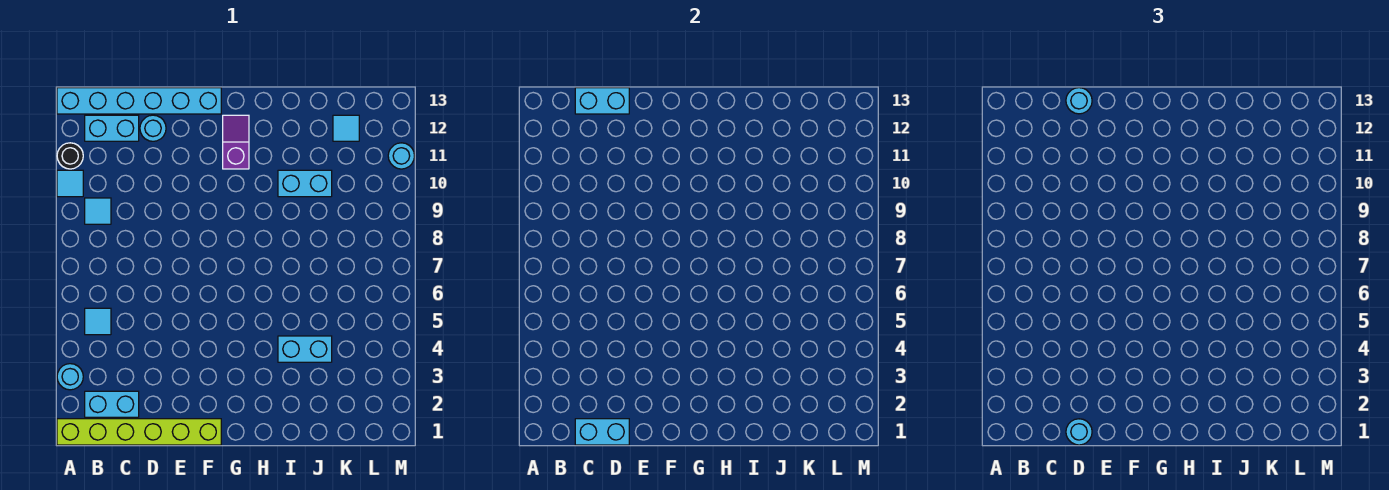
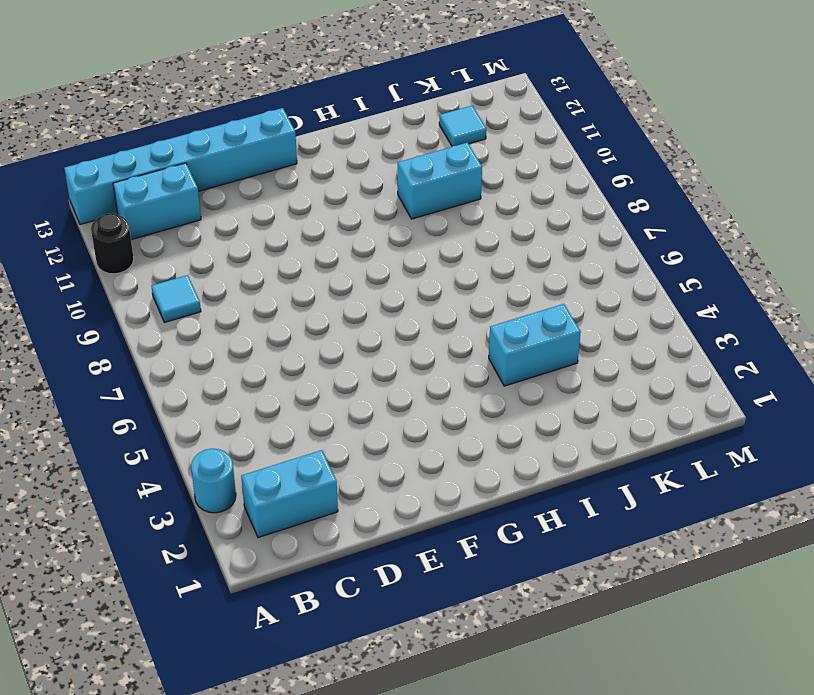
none -> lime brick A1:F1 level 1
none -> cyan tile A10 level 1
none -> cyan tile B5 level 1

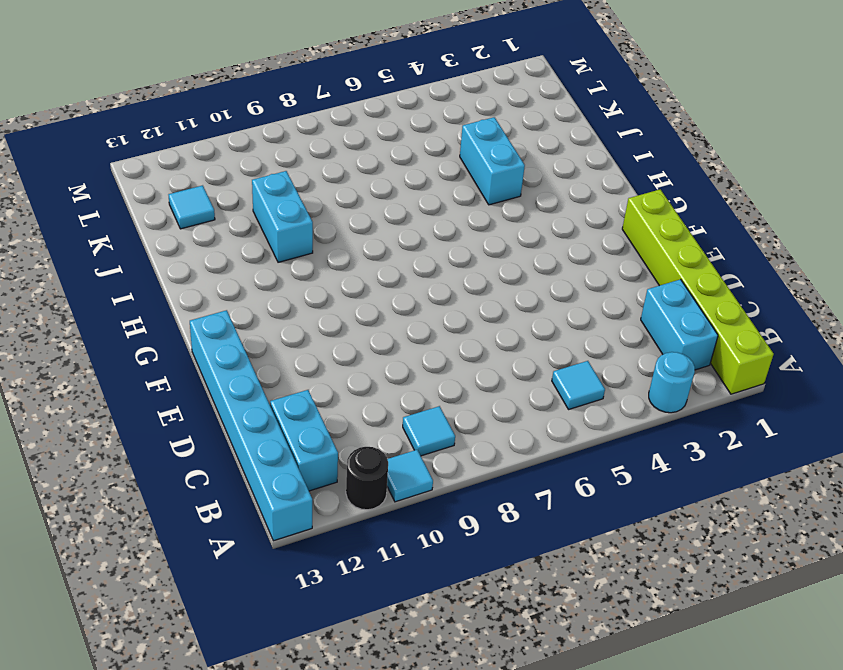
none -> cyan round brick D12 level 1
none -> purple slope G11:G12 level 1 top 11
none -> cyan round brick M11 level 1

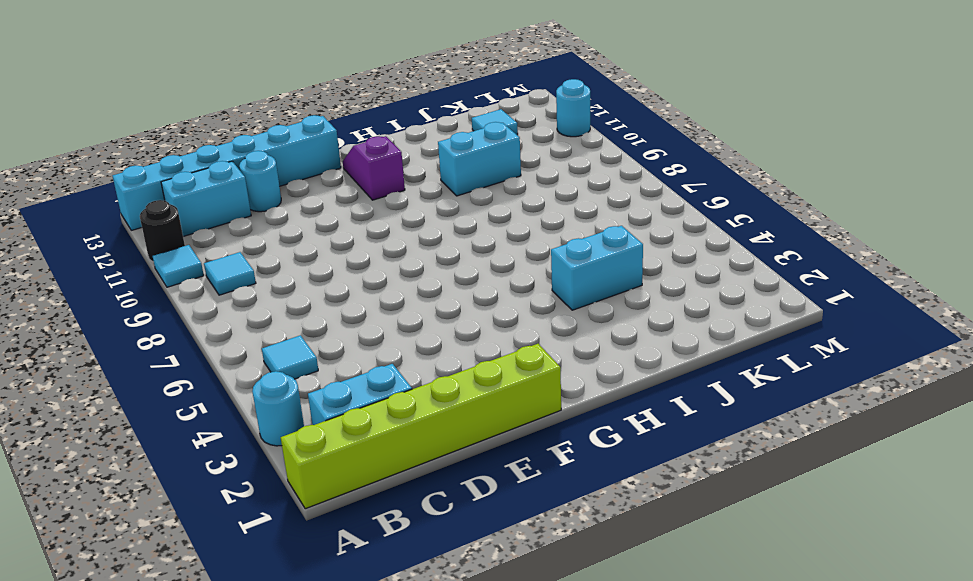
none -> cyan brick C1:D1 level 2
none -> cyan brick C13:D13 level 2
none -> cyan round brick D1 level 3

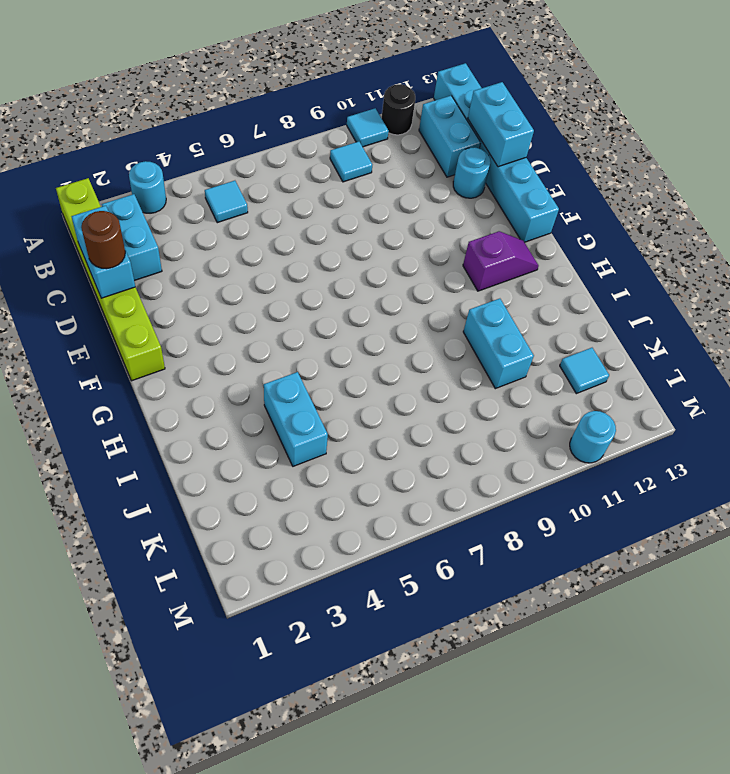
brown round brick D1 level 3 -> cyan round brick D1 level 3
none -> cyan round brick D13 level 3

